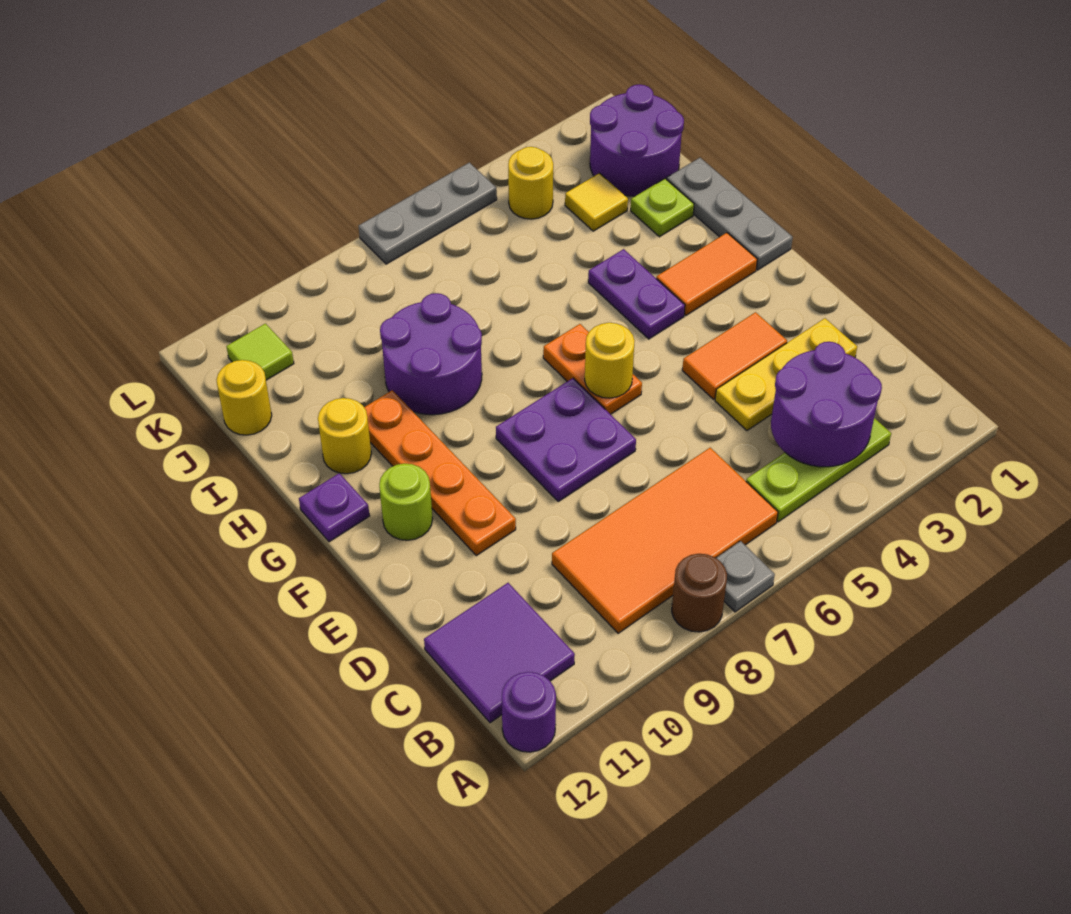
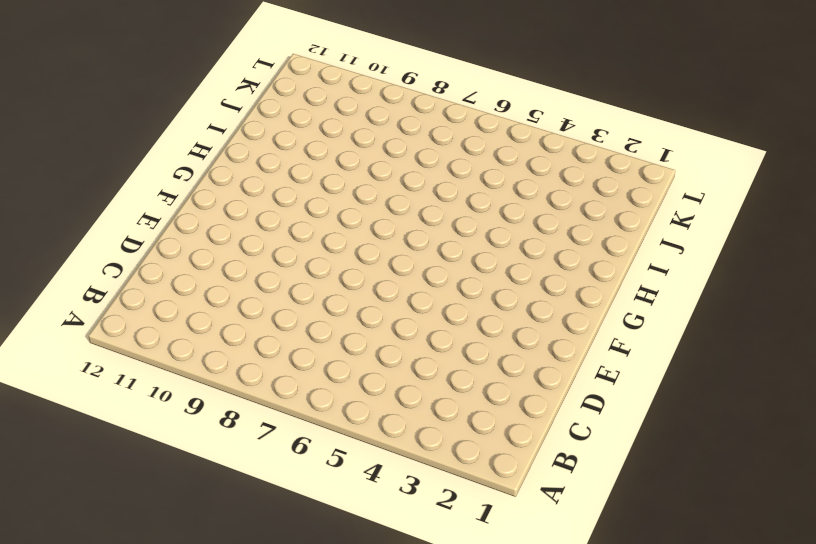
none -> grey plate A7 level 1
none -> brown round brick A8 level 1
none -> purple round brick A12 level 1

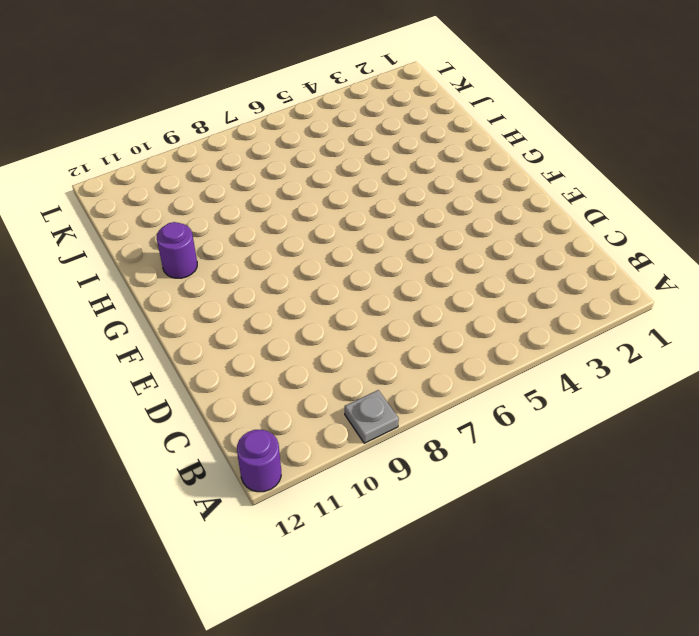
grey plate A9 level 1 -> grey plate A7 level 1
purple round brick H11 level 1 -> yellow round brick H11 level 1
none -> brown round brick A8 level 1
none -> lime plate B3:B5 level 1
none -> orange tile B6:C9 level 1

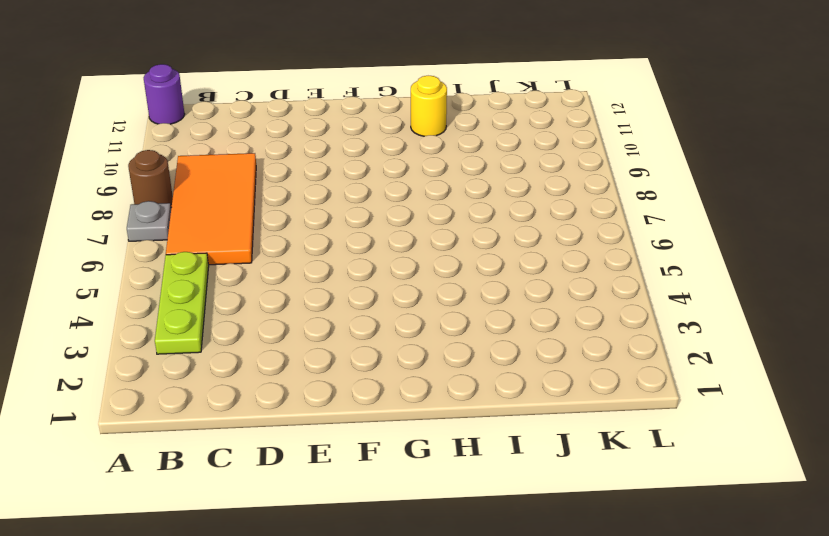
none -> purple tile B11:C12 level 1
none -> yellow plate D2:D4 level 1
none -> orange tile E3:E4 level 1

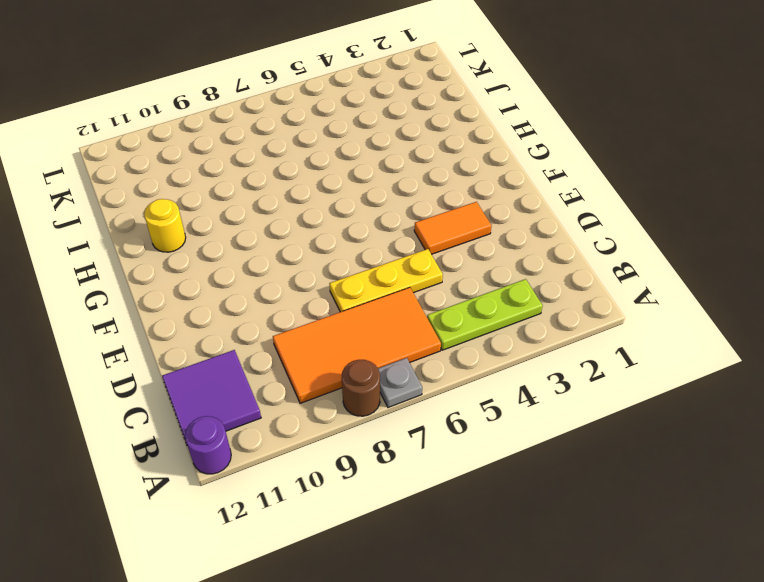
yellow plate D5:D7 level 1 -> yellow plate D2:D4 level 1
none -> purple plate E7:F8 level 1
none -> orange plate E10:H10 level 1
none -> orange plate F6:G6 level 1

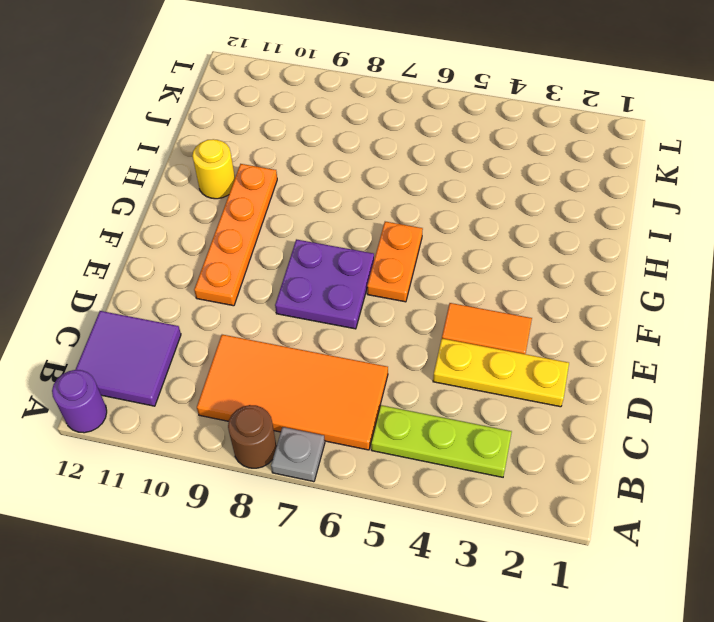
none -> lime round brick F11 level 1
none -> grey plate G1:I1 level 1
none -> orange tile G2:G3 level 1

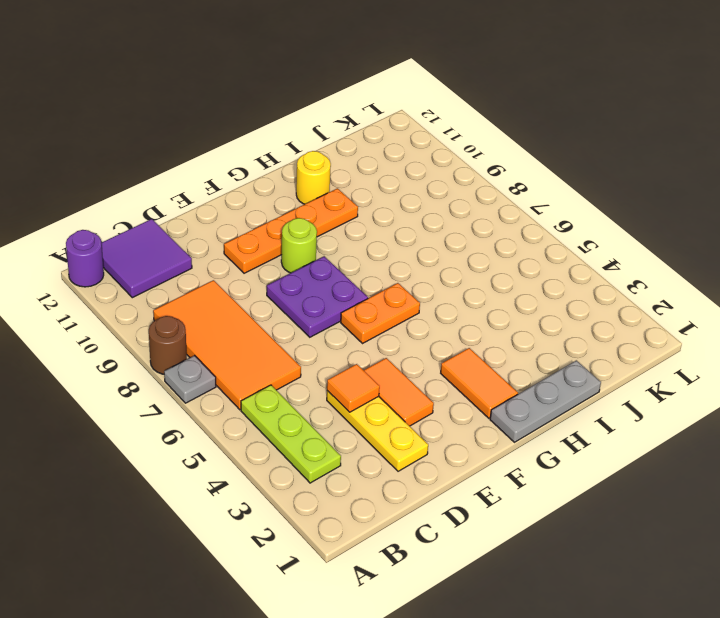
orange tile D4 level 2 -> none
lime round brick F9 level 1 -> lime round brick F11 level 1
none -> purple plate G4:H4 level 1
none -> purple plate G12 level 1
none -> purple round brick H8:I9 level 1

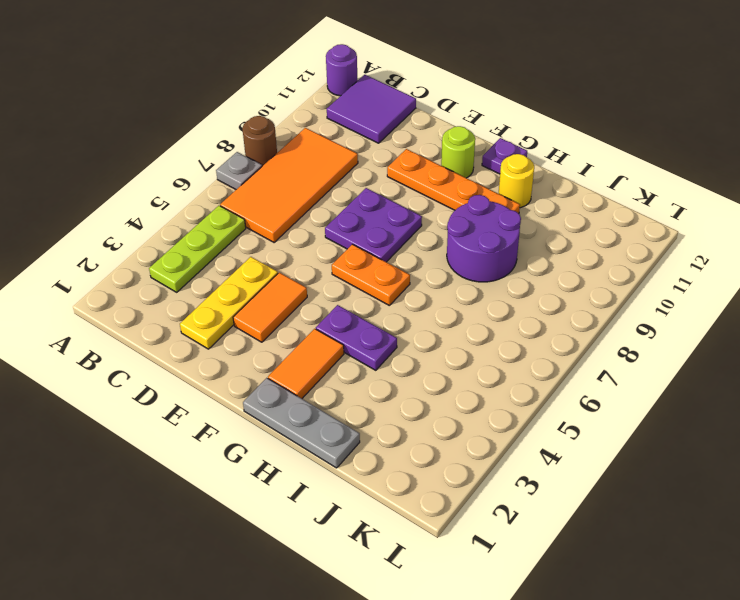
none -> lime plate I2 level 1
none -> purple round brick J1:K2 level 1
none -> yellow tile J3 level 1

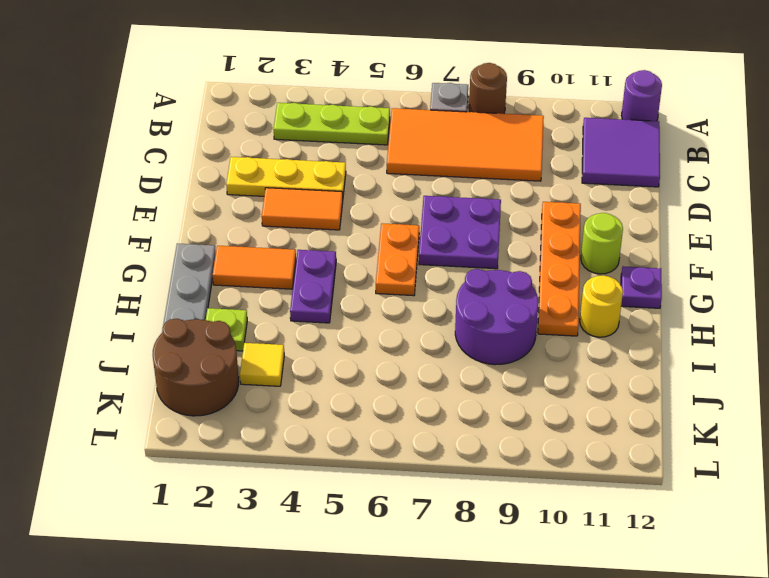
brown round brick J1:K2 level 1 -> purple round brick J1:K2 level 1
none -> yellow round brick J12 level 1
none -> yellow round brick K4 level 1
none -> lime tile K11 level 1

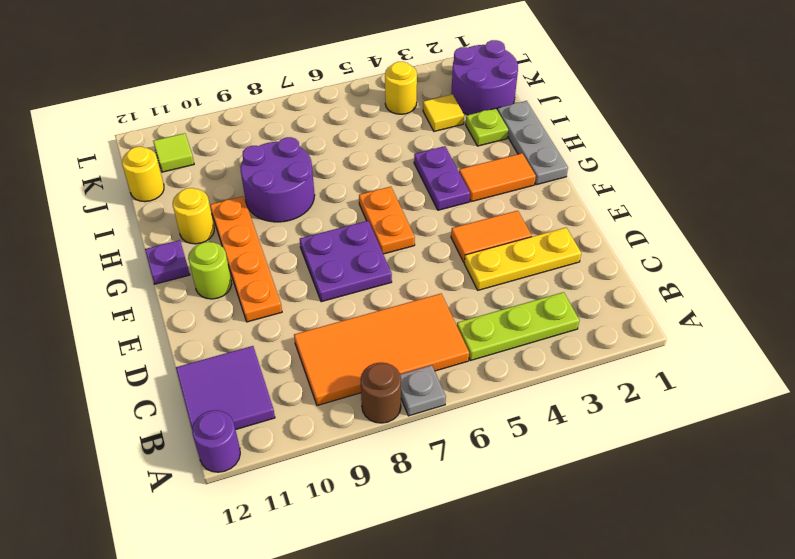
none -> grey plate L5:L7 level 1
none -> purple round brick B3:C4 level 2
none -> yellow round brick F6 level 2

